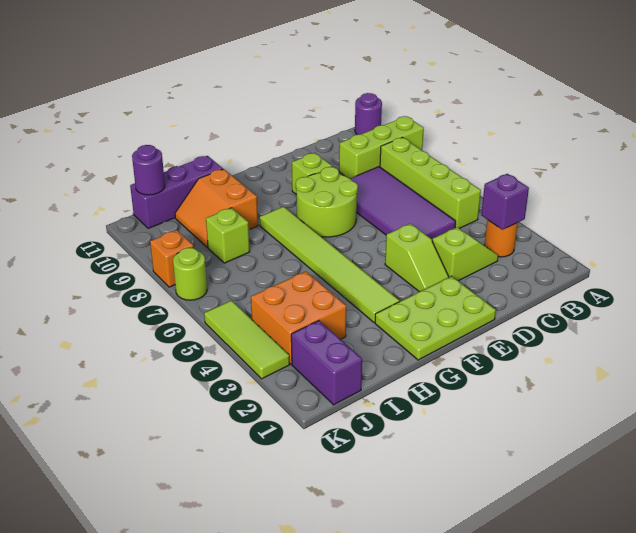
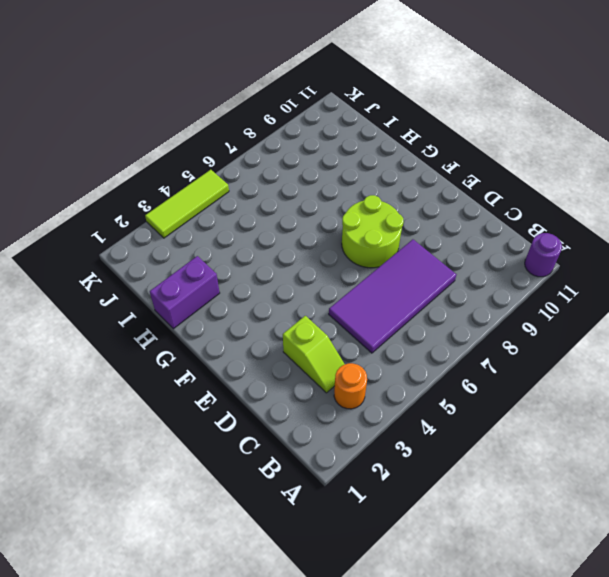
purple brick H1:H2 level 1 -> purple brick J1:J2 level 1
none -> lime brick A9:C9 level 1
none -> lime brick B5:B8 level 1
none -> lime plate E1:G2 level 1

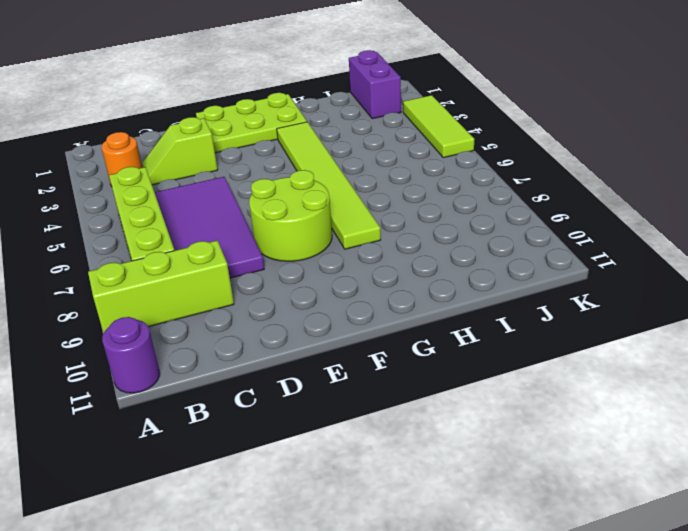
none -> lime slope E3:E4 level 1 top 4
none -> lime brick E9 level 1
none -> orange slope H9:I10 level 1 top H

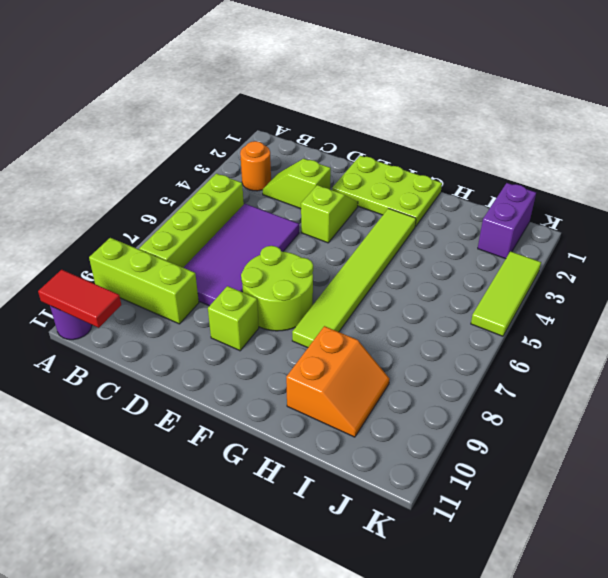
red tile A11:B11 level 2 -> none
none -> purple brick H11:J11 level 1
none -> orange brick I3:J4 level 1
none -> lime brick I8 level 1

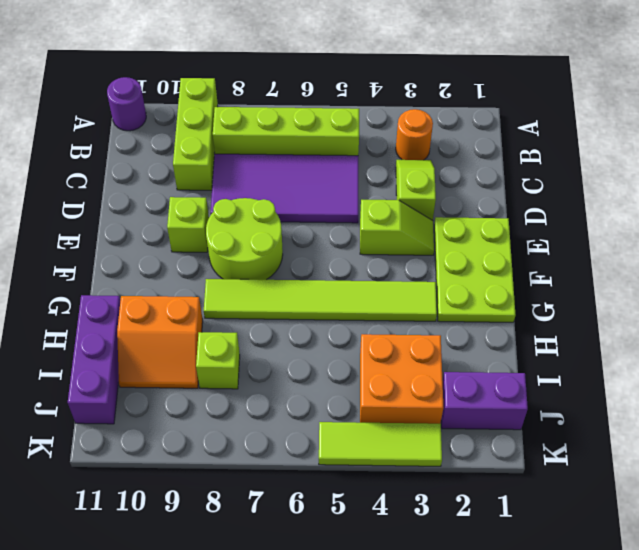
none -> lime round brick K7 level 1
none -> orange brick K8 level 1
none -> purple brick B3 level 2

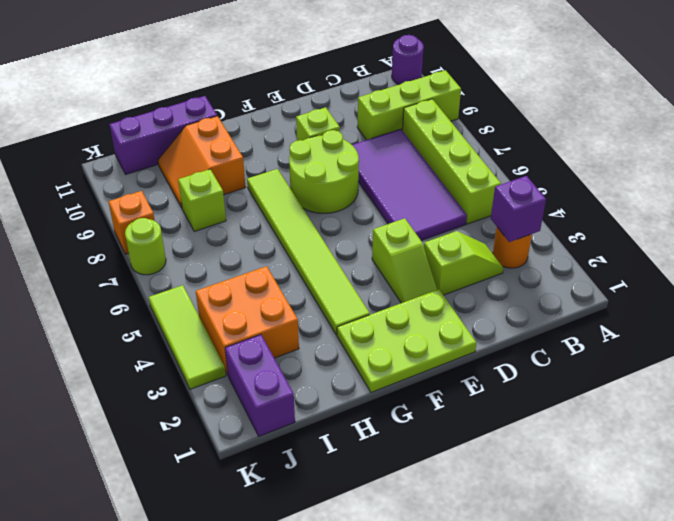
none -> purple round brick J11 level 2

